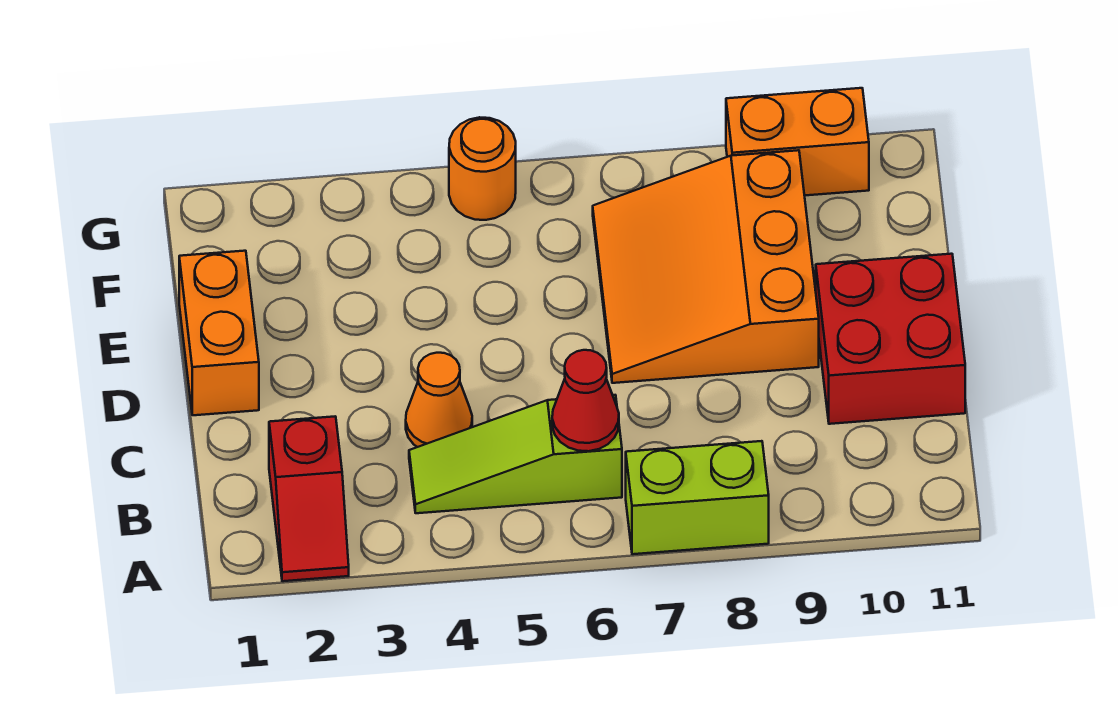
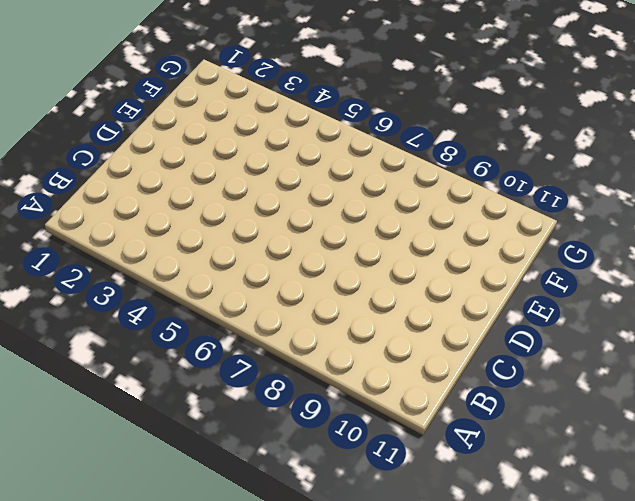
none -> red slope A2:B2 level 1 top B
none -> lime brick A7:A8 level 1

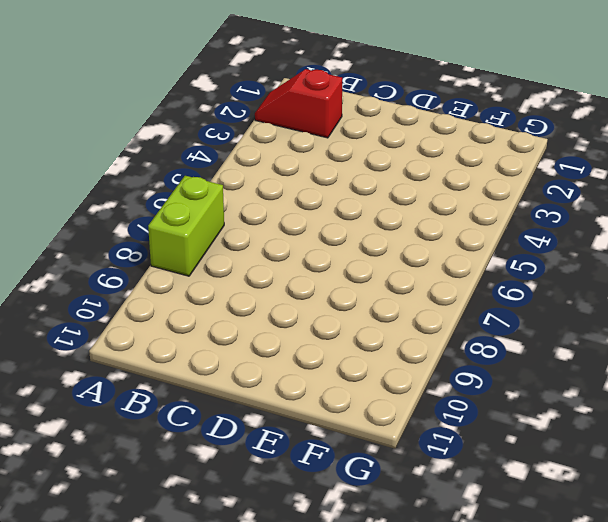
none -> lime slope B4:B6 level 1 top 6
none -> orange cone C4 level 1

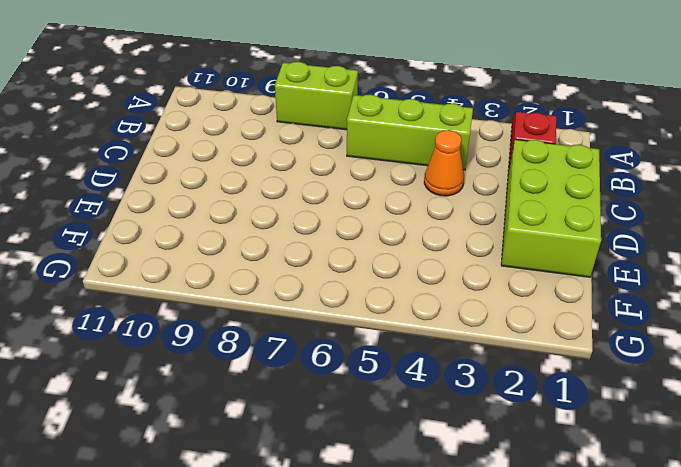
lime brick B4:B6 level 1 -> lime slope B4:B6 level 1 top 6
lime brick C1:E2 level 1 -> orange brick D1:E1 level 1
none -> red brick C10:D11 level 1
none -> orange slope D7:F9 level 1 top 9

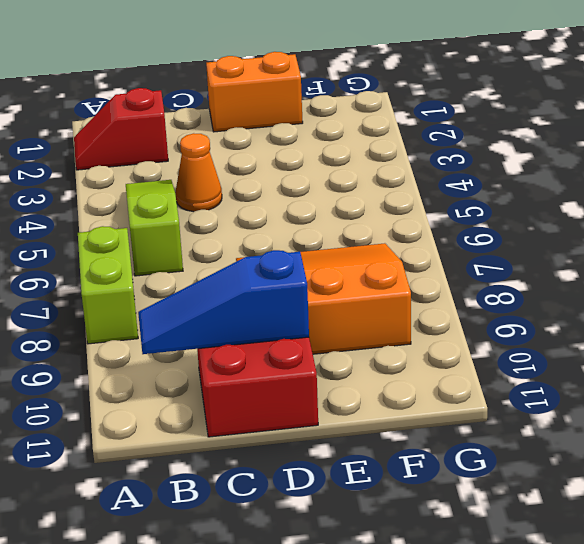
blue slope B10:D10 level 2 top D -> none
none -> orange round brick G5 level 1
none -> orange brick G9:G10 level 1

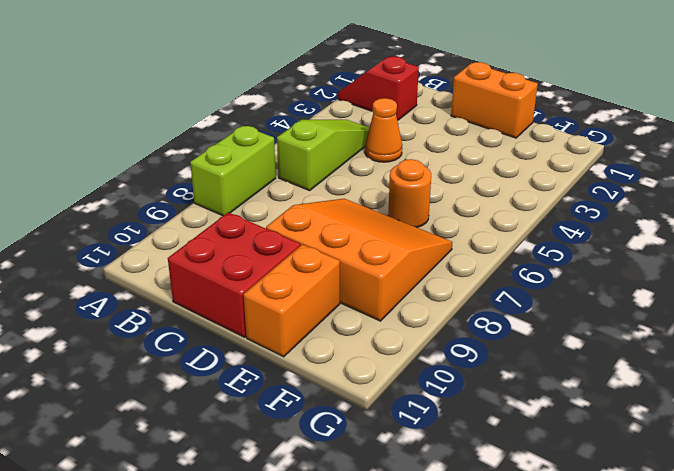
orange round brick E6 level 1 -> orange round brick G5 level 1
orange brick E10:E11 level 1 -> orange brick G9:G10 level 1
none -> red cone B6 level 2

